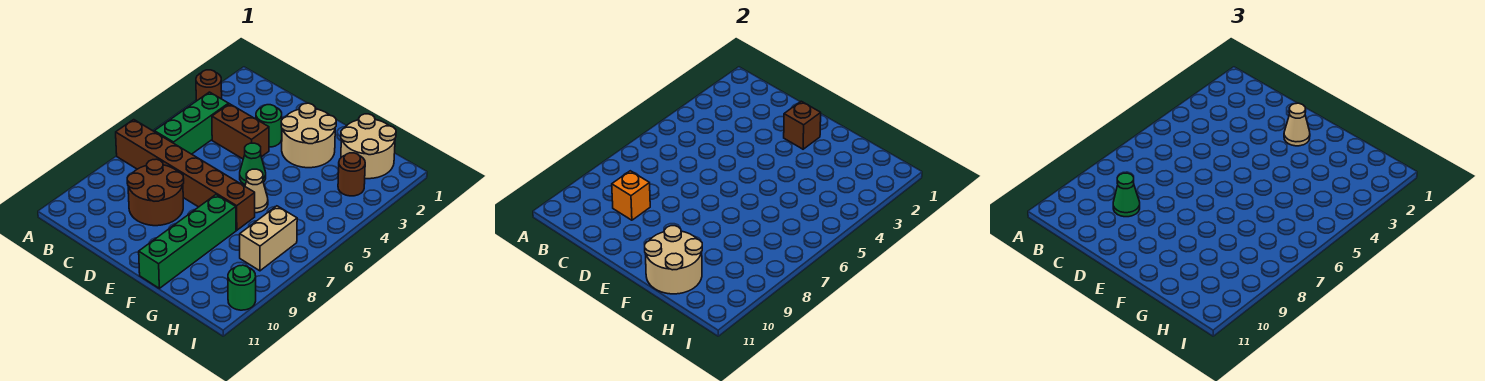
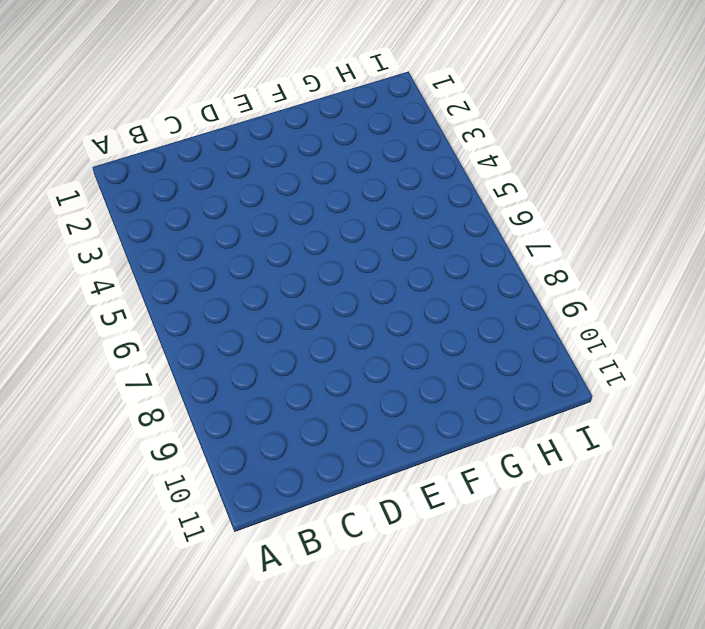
none -> brown round brick A3 level 1
none -> brown brick A7:F7 level 1
none -> green brick B4:B6 level 1

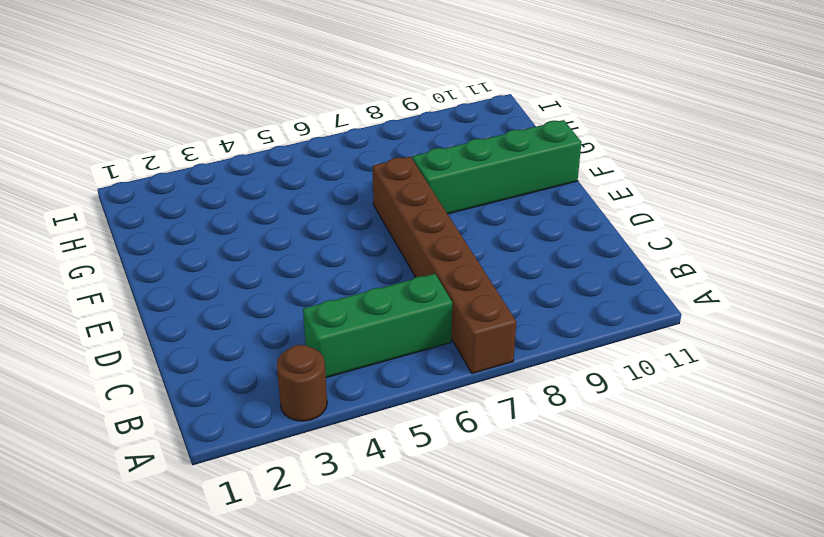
none -> brown brick C4:D4 level 1
none -> brown round brick C8:D9 level 1
none -> green round brick D3 level 1

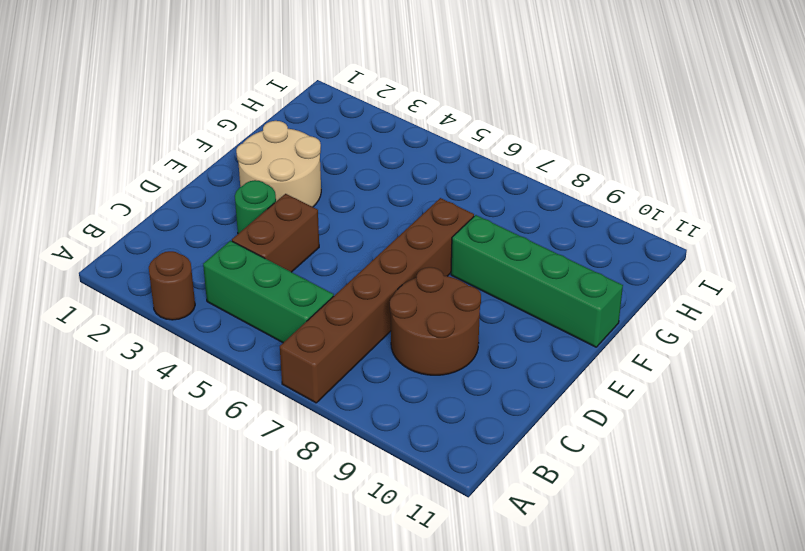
none -> green cone E5 level 1
none -> tan cone F6 level 1
none -> tan round brick G1:H2 level 1

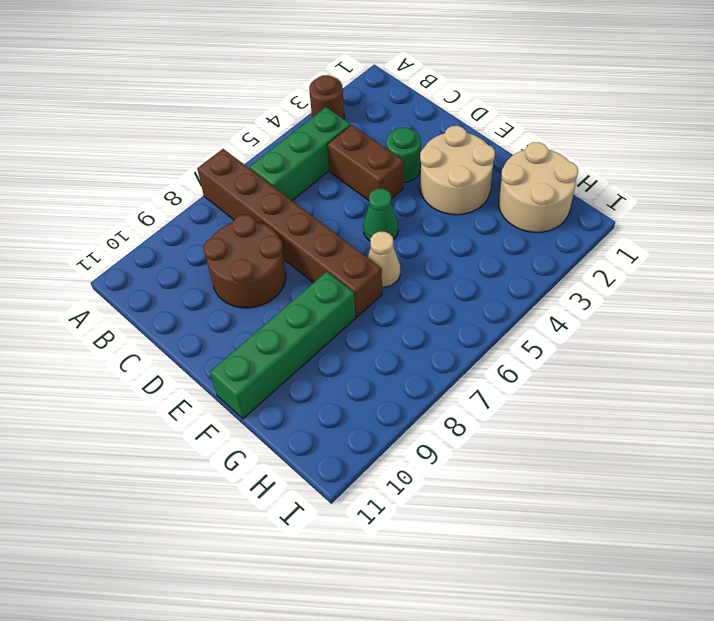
none -> brown round brick H3 level 1
none -> tan brick H7:H8 level 1
none -> green round brick I10 level 1

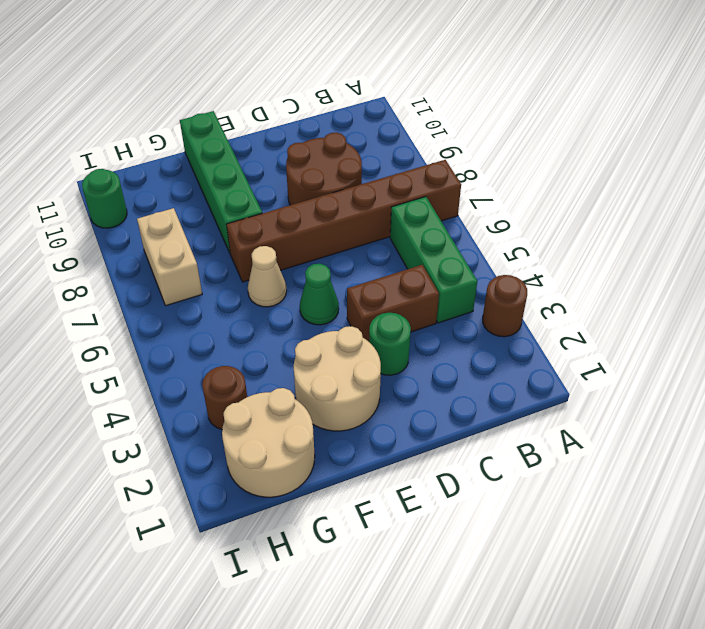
none -> orange brick C9 level 2
none -> brown brick E2 level 2
none -> tan round brick F10:G11 level 2

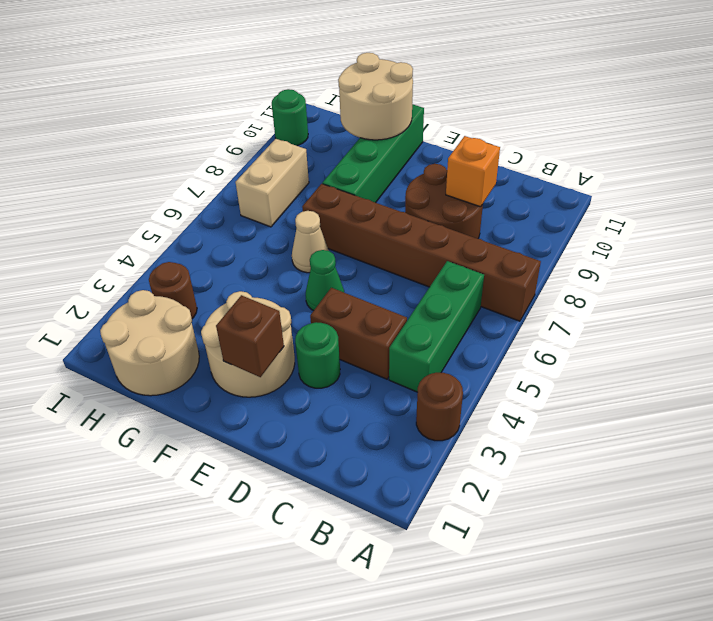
none -> green cone C9 level 3
none -> tan cone E2 level 3

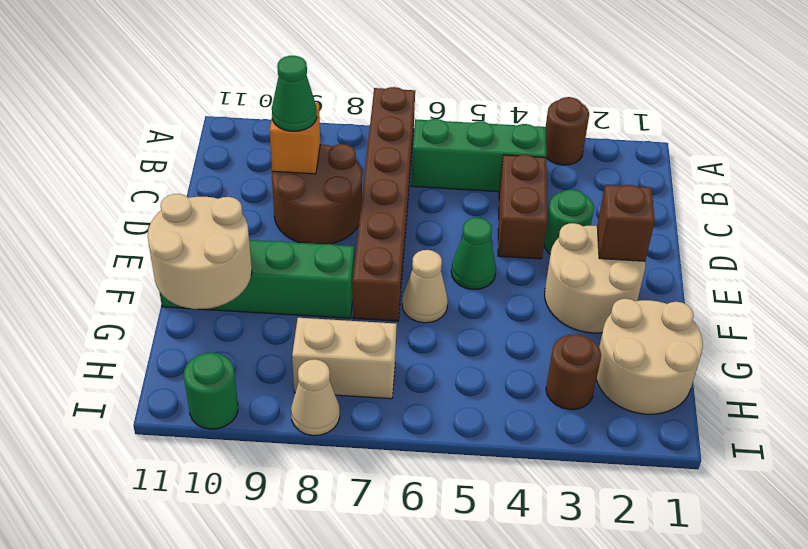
tan cone I8 level 1 -> tan cone E2 level 3

